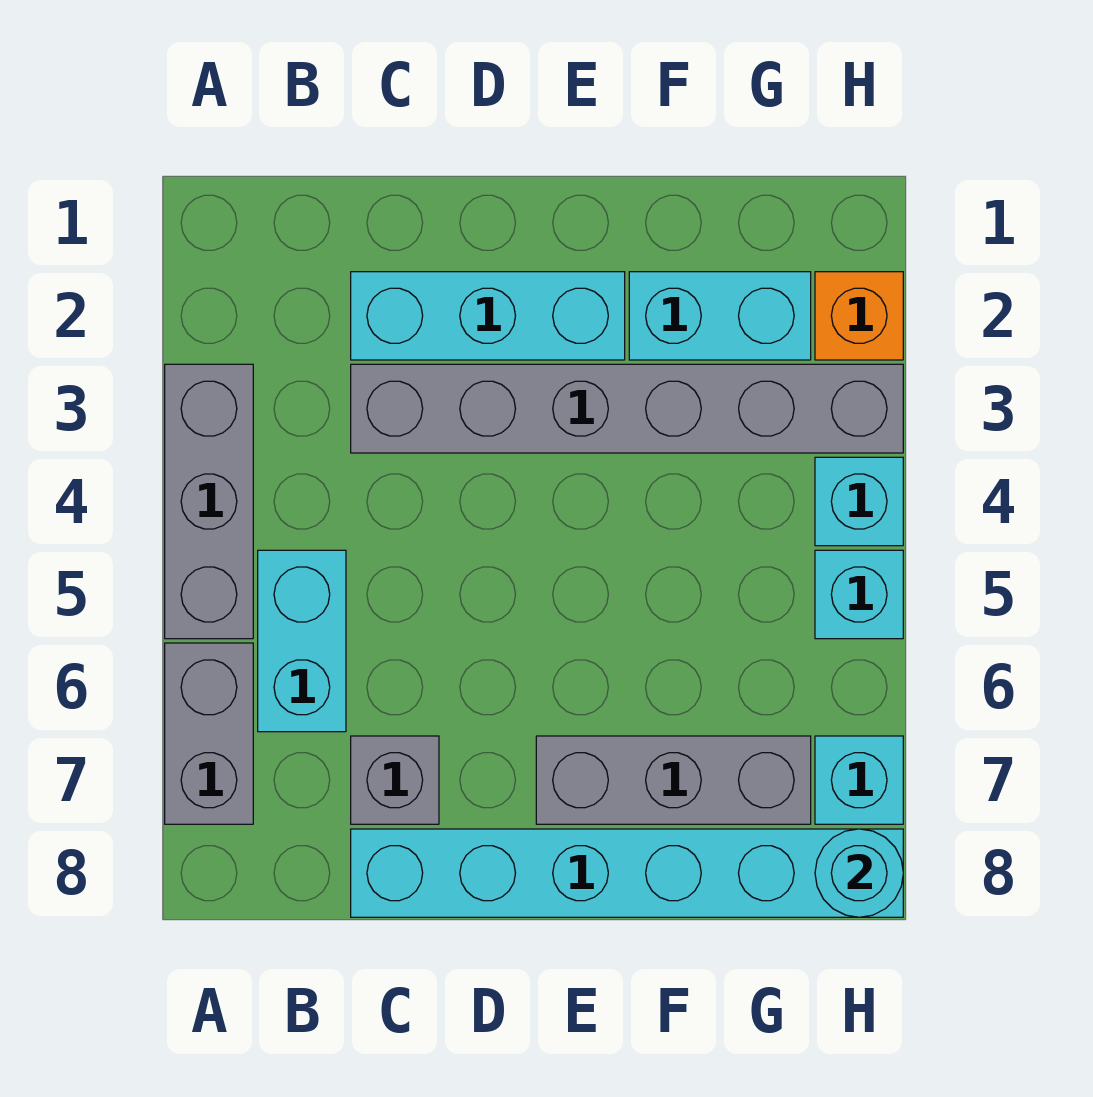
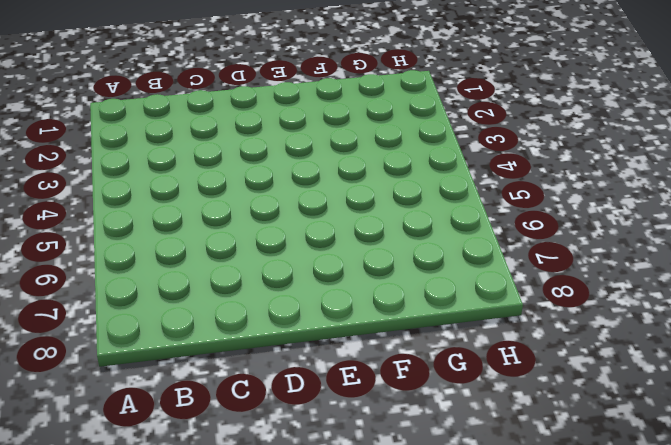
none -> grey brick A3:A5 level 1
none -> grey brick A6:A7 level 1
none -> cyan brick B5:B6 level 1

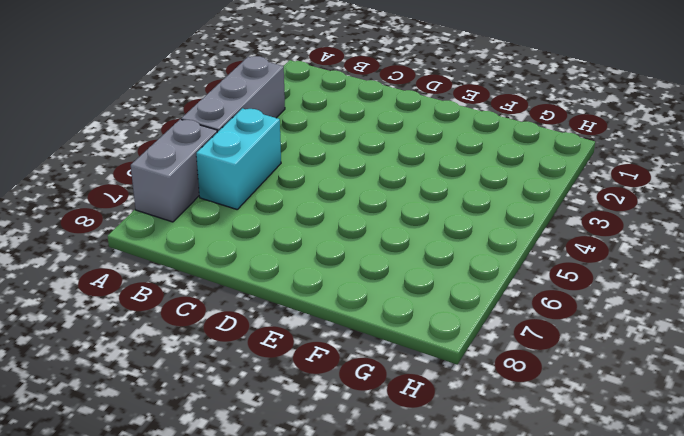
none -> cyan brick C2:E2 level 1
none -> grey brick C3:H3 level 1
none -> grey brick C7 level 1

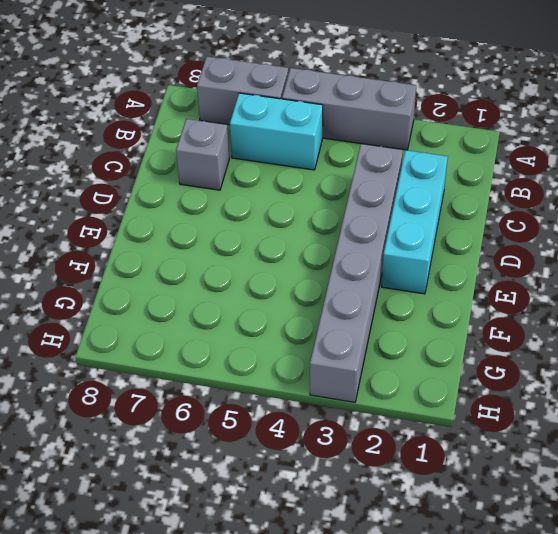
none -> cyan brick C8:H8 level 1
none -> grey brick E7:G7 level 1
none -> cyan brick F2:G2 level 1

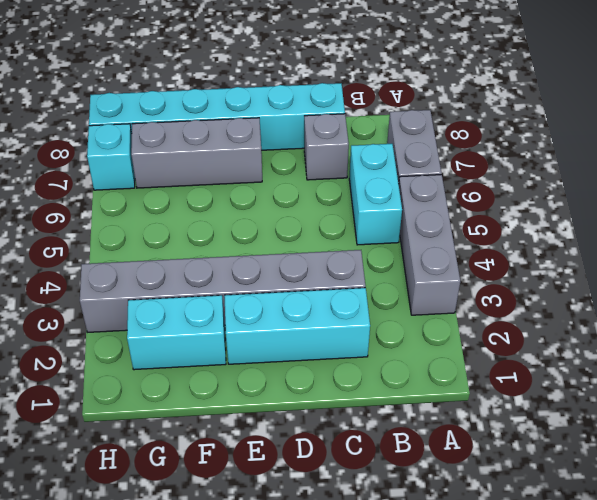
none -> orange brick H2 level 1
none -> cyan brick H4 level 1
none -> cyan brick H5 level 1

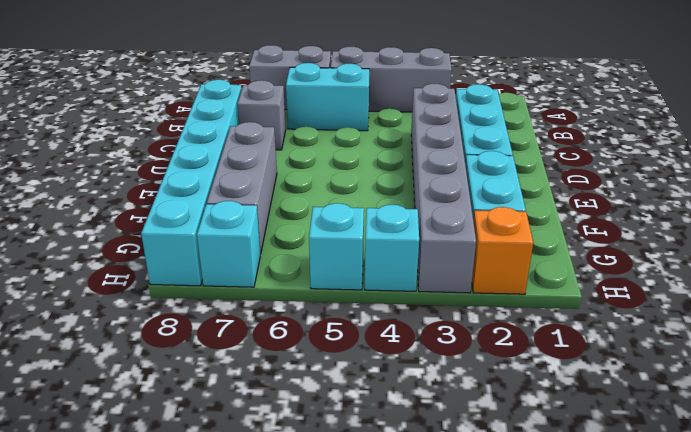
none -> cyan round brick H8 level 2

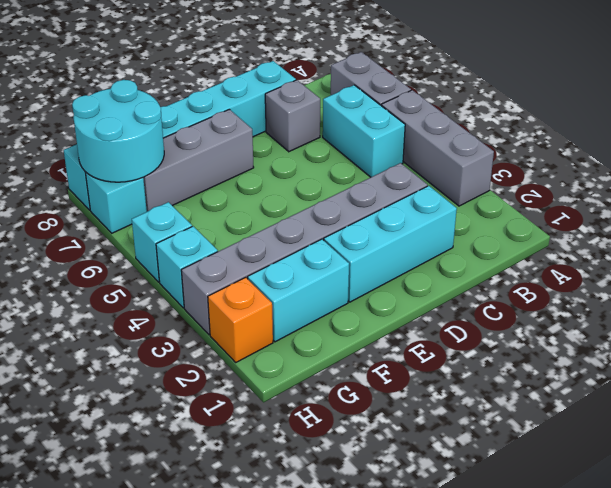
cyan round brick G7:H8 level 2 -> cyan round brick H8 level 2

